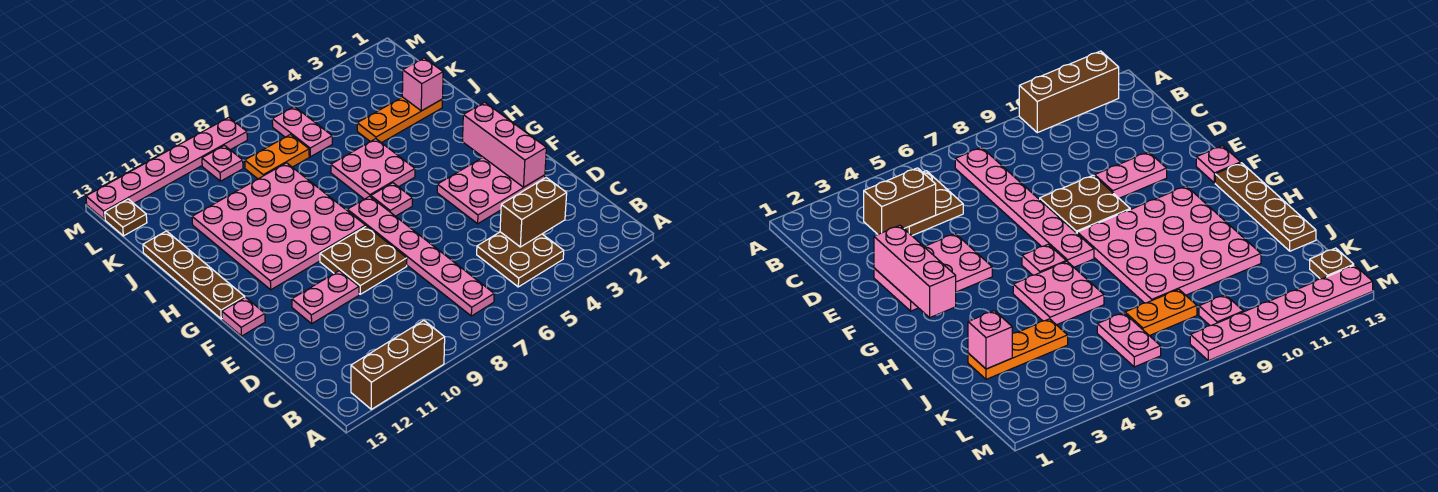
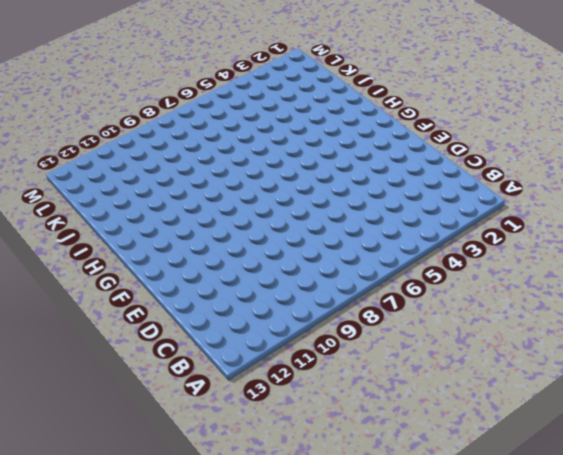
none -> brown brick A10:A12 level 1
none -> brown plate B4:C5 level 1
none -> pink plate B7:G7 level 1

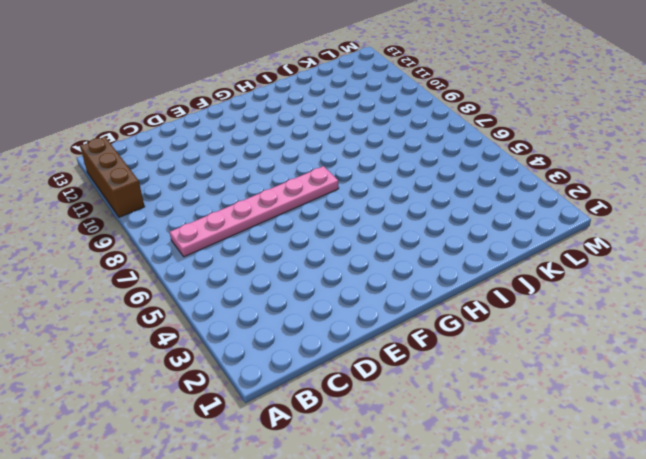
none -> brown plate B4:C5 level 1
none -> pink plate E2:F4 level 1
none -> brown plate E8:F9 level 1

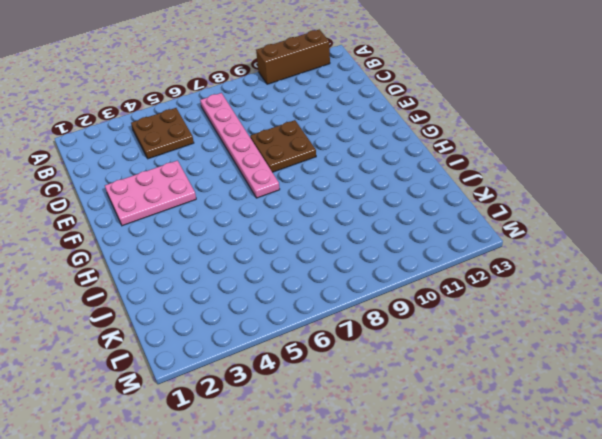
none -> pink plate E10:E11 level 1
none -> pink plate F13 level 1
none -> pink plate G6 level 1

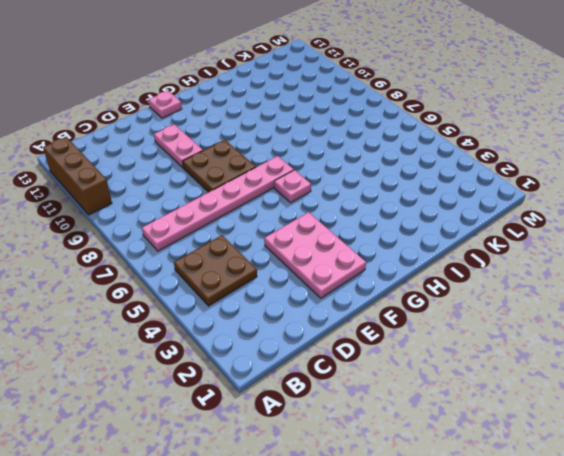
none -> pink plate G8:J11 level 1
none -> brown plate G13:J13 level 1
none -> pink plate H5:I6 level 1

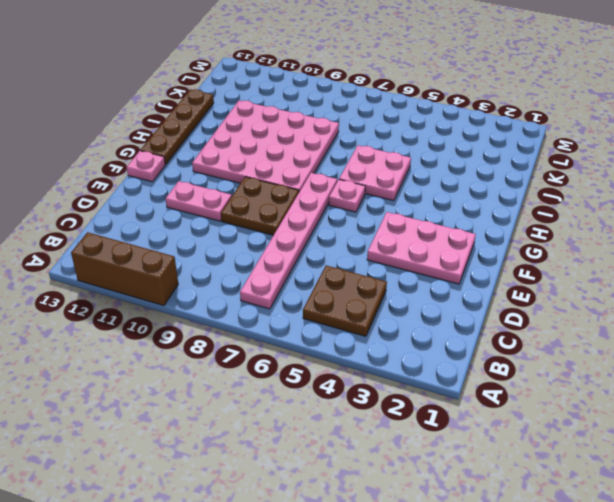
none -> orange plate J2:J4 level 1
none -> pink plate K6:L6 level 1
none -> orange plate K7:K8 level 1

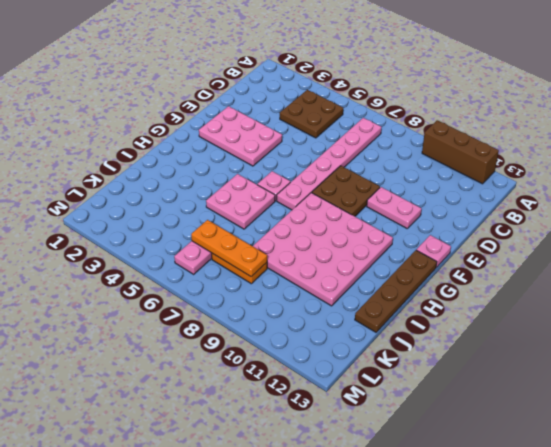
orange plate K6:K8 level 2 -> orange plate J2:J4 level 1
none -> pink plate L9 level 1
none -> brown plate L13 level 1
none -> pink plate M8:M13 level 1

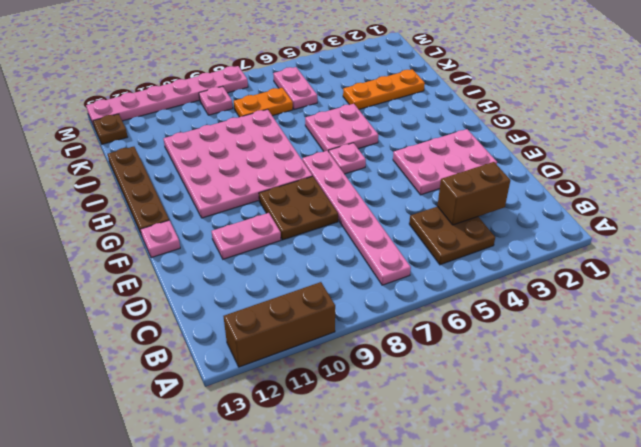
none -> pink brick E2:G2 level 2
none -> pink brick J2 level 2

